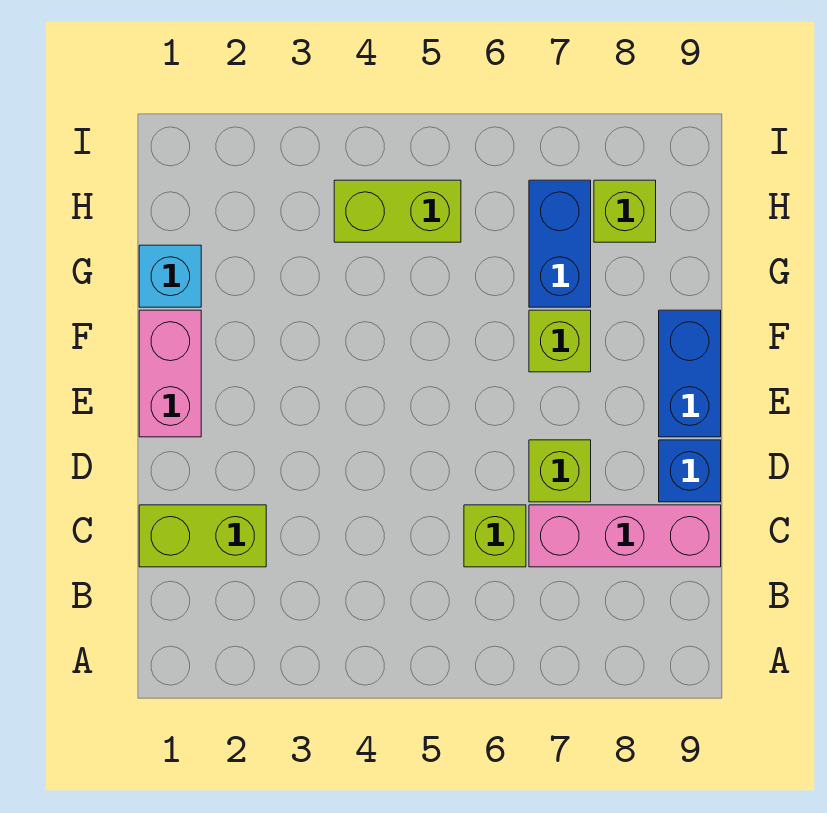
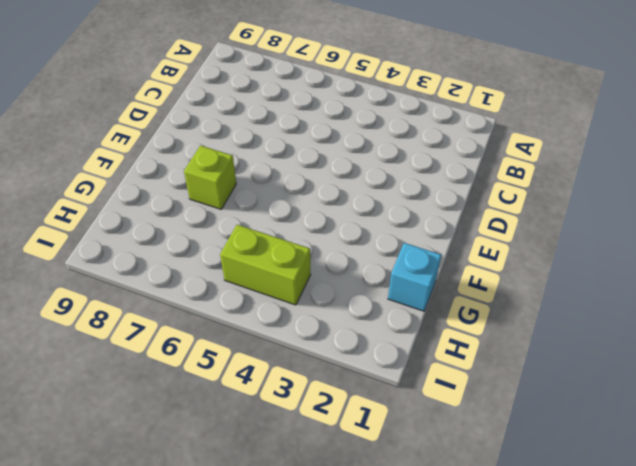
none -> lime brick C1:C2 level 1
none -> lime brick C6 level 1
none -> pink brick C7:C9 level 1

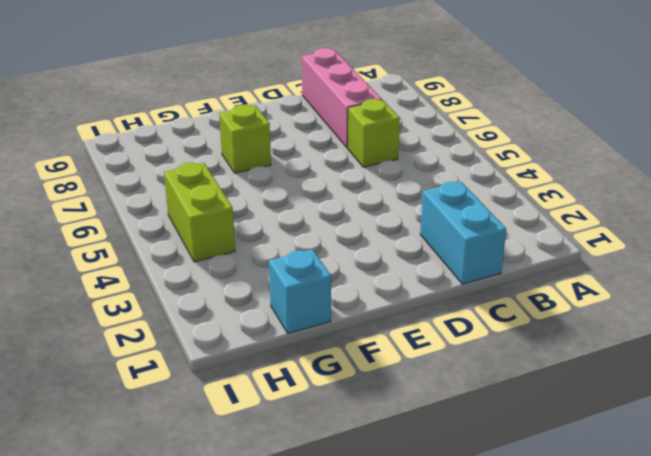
cyan brick C1:C2 level 1 -> lime brick C1:C2 level 1
none -> lime brick D7 level 1
none -> blue brick D9 level 1
none -> pink brick E1:F1 level 1

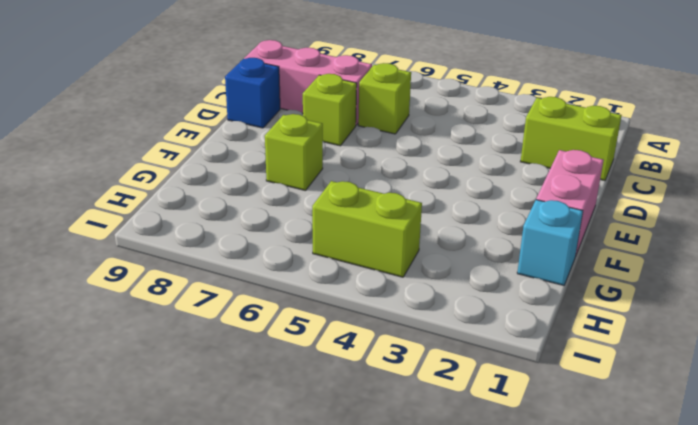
none -> blue brick E9:F9 level 1
none -> blue brick G7:H7 level 1
none -> lime brick H8 level 1

